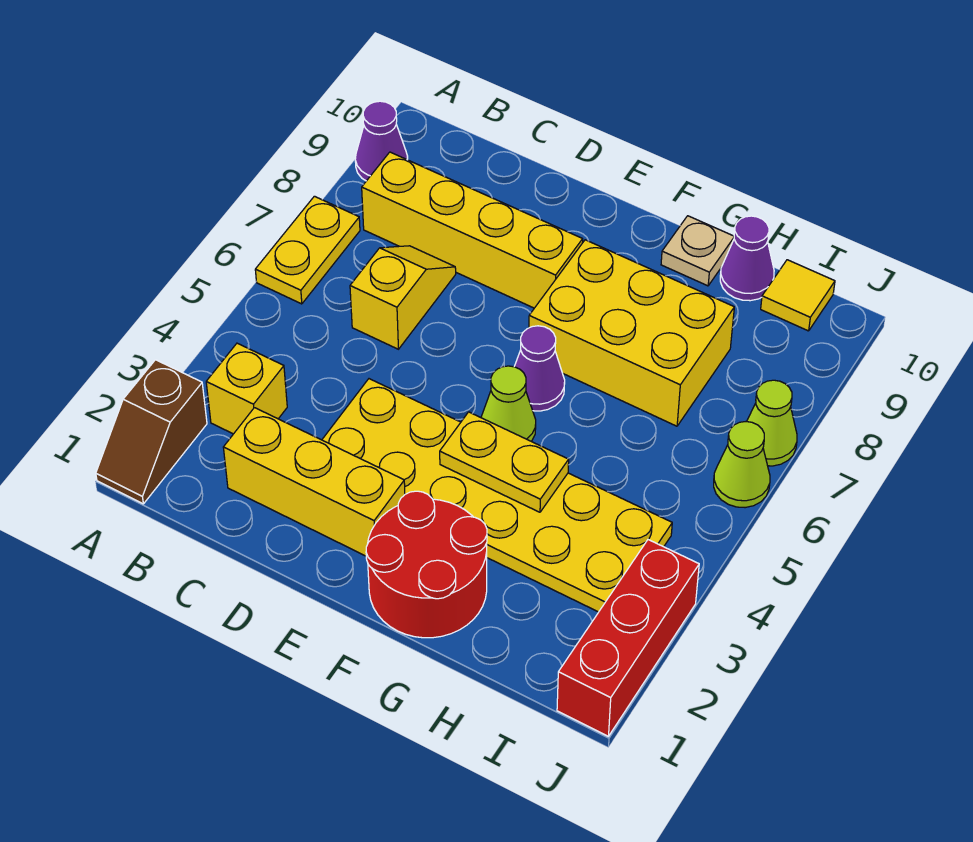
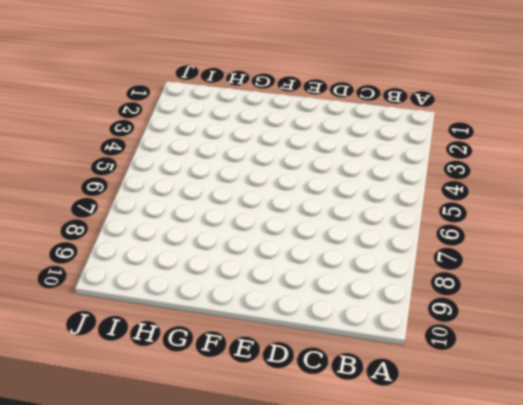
none -> brown slope A1:A2 level 1 top 2
none -> yellow plate A6:A7 level 1
none -> purple cone A9 level 1

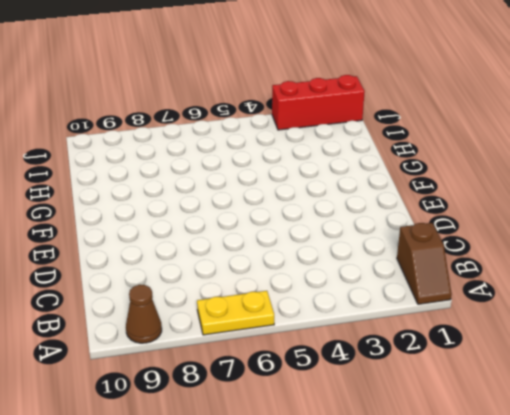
brown slope A1:B1 level 1 top B -> brown slope A1:A2 level 1 top 2
brown cone A9 level 1 -> purple cone A9 level 1
none -> yellow brick B3 level 1
none -> yellow brick B8:E8 level 1
none -> yellow brick C2:E2 level 1

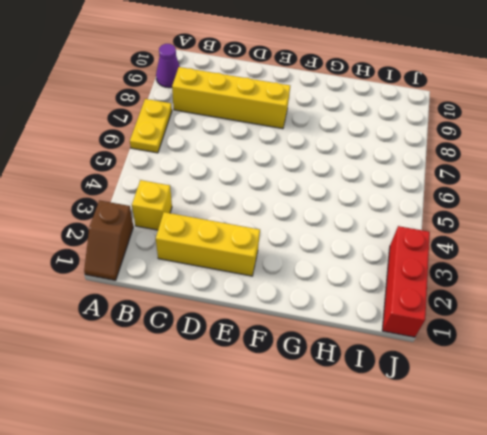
none -> yellow slope C6:C7 level 1 top 6
none -> yellow plate D3:I4 level 1
none -> red round brick F1:G2 level 1

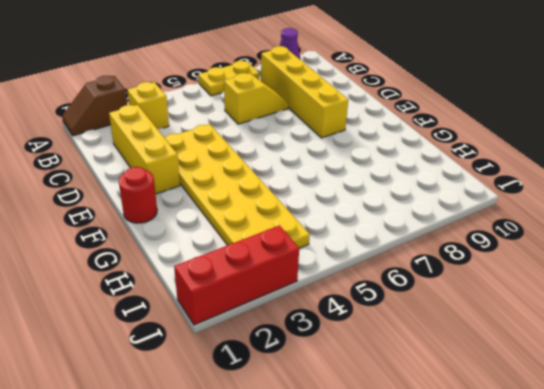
red round brick F1 level 1 -> red round brick F1:G2 level 1
none -> lime cone F5 level 1
none -> purple cone F6 level 1
none -> yellow brick F7:H8 level 1

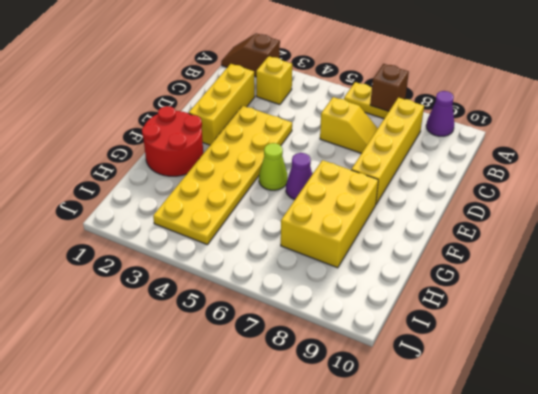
brown brick A7 level 2 -> none
none -> tan plate G10 level 1
none -> purple cone H10 level 1
none -> yellow tile I10 level 1

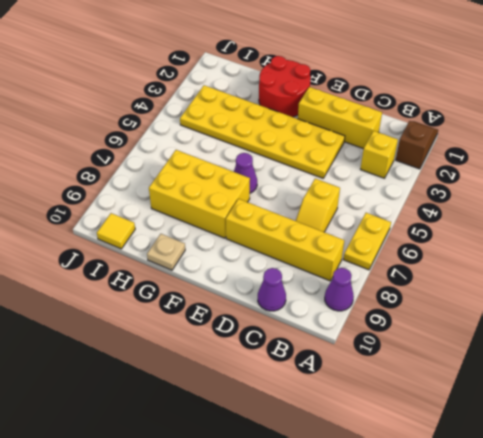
purple cone C10 level 1 -> purple cone H10 level 1
none -> lime cone F5 level 1
none -> red brick J1:J3 level 1
none -> lime cone J6 level 1

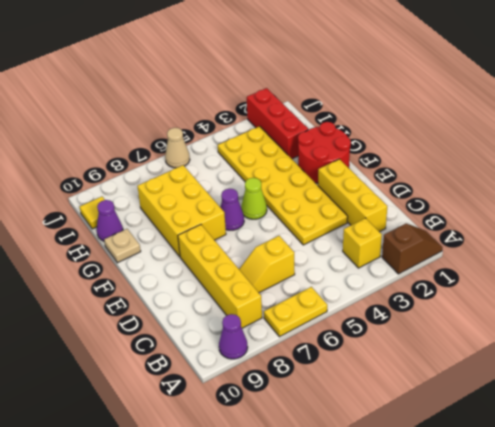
red brick H2:J2 level 1 -> red brick J1:J3 level 1
tan cone J6 level 1 -> lime cone J6 level 1
none -> lime cone J7 level 1
none -> yellow plate F4:G4 level 2

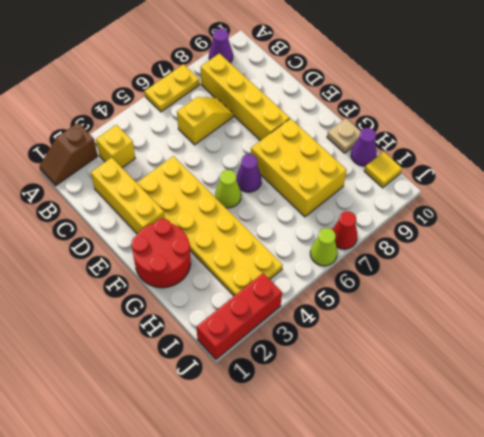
red cone J7 level 1 -> lime cone J7 level 1
none -> yellow plate F4:G4 level 2

